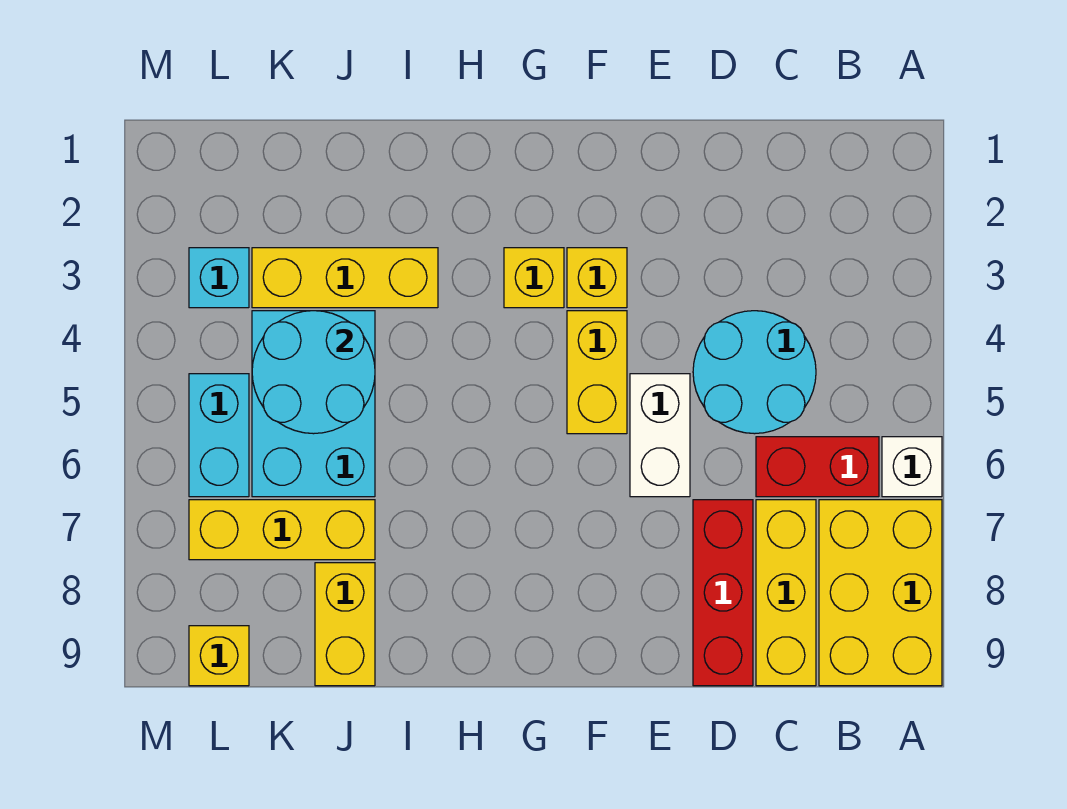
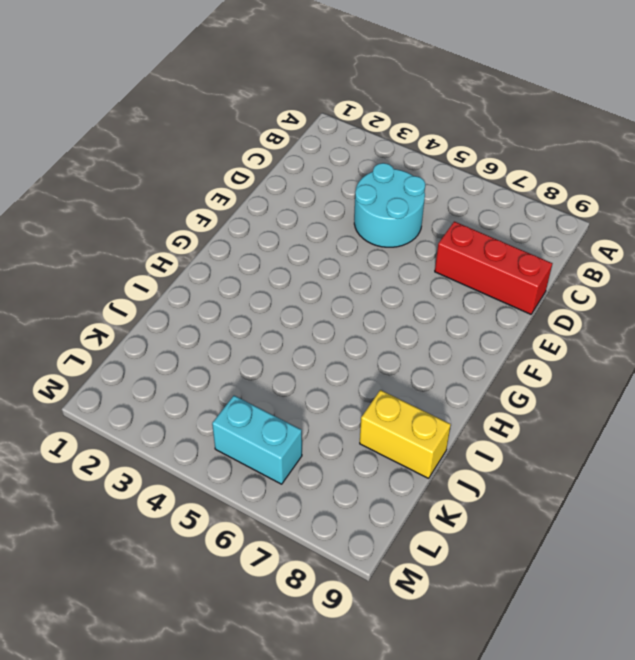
none -> white brick A6 level 1
none -> yellow brick A7:B9 level 1
none -> red brick B6:C6 level 1

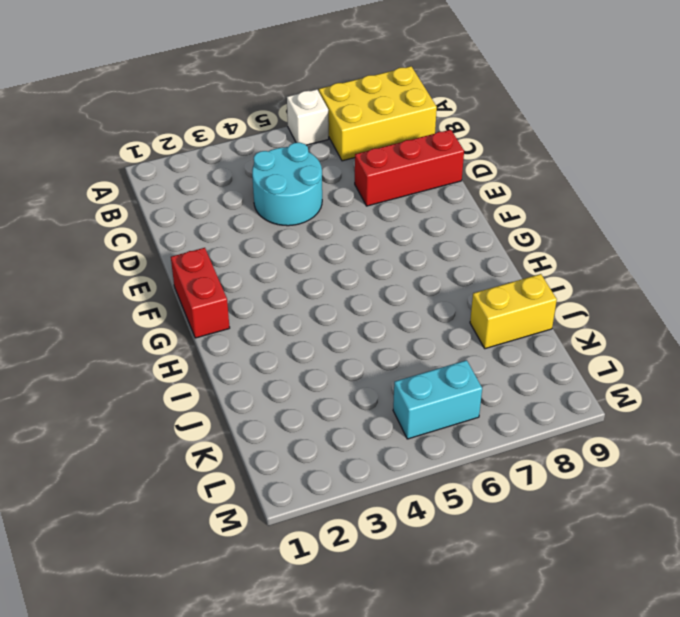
red brick F1:G1 level 1 -> red brick B6:C6 level 1
none -> yellow brick C7:C9 level 1
none -> white brick E5:E6 level 1
none -> yellow brick F3 level 1

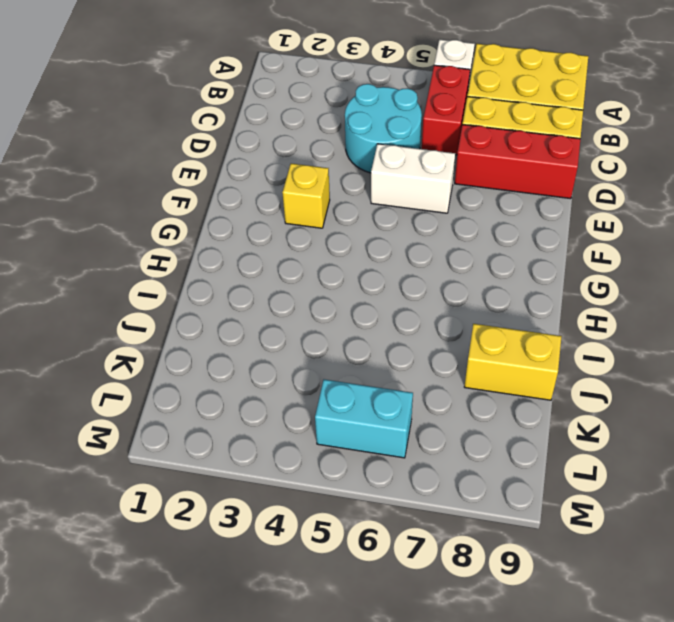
none -> yellow brick F4:F5 level 1
none -> yellow brick G3 level 1
none -> yellow brick I3:K3 level 1

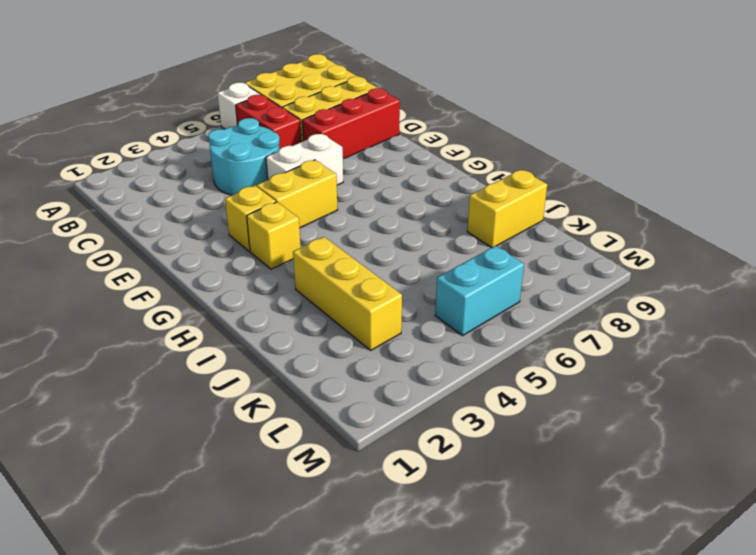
none -> cyan brick J4:K6 level 1
none -> yellow brick J7:L7 level 1
none -> cyan brick L3 level 1

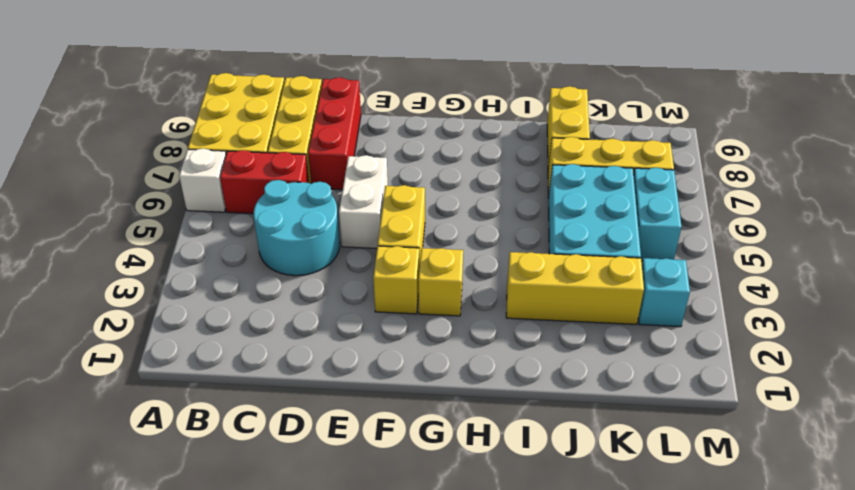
none -> yellow brick L9 level 1
none -> cyan round brick J4:K5 level 2

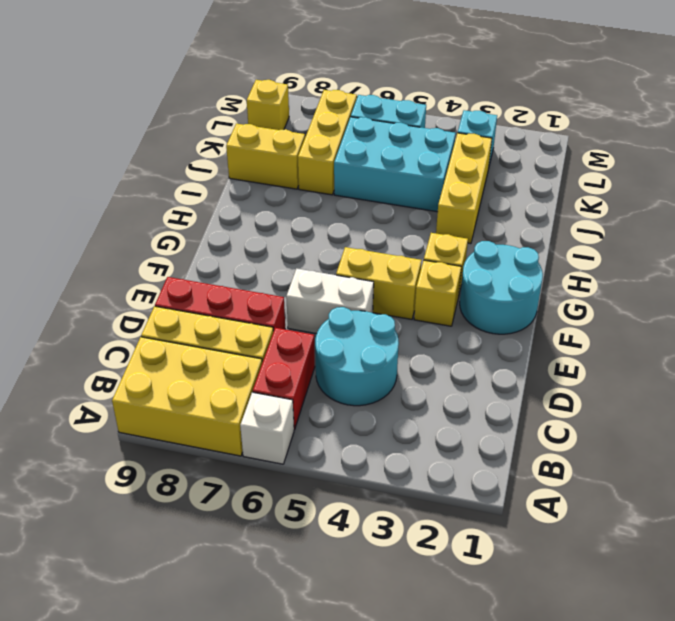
cyan round brick F1:G2 level 1 -> cyan round brick J4:K5 level 2

